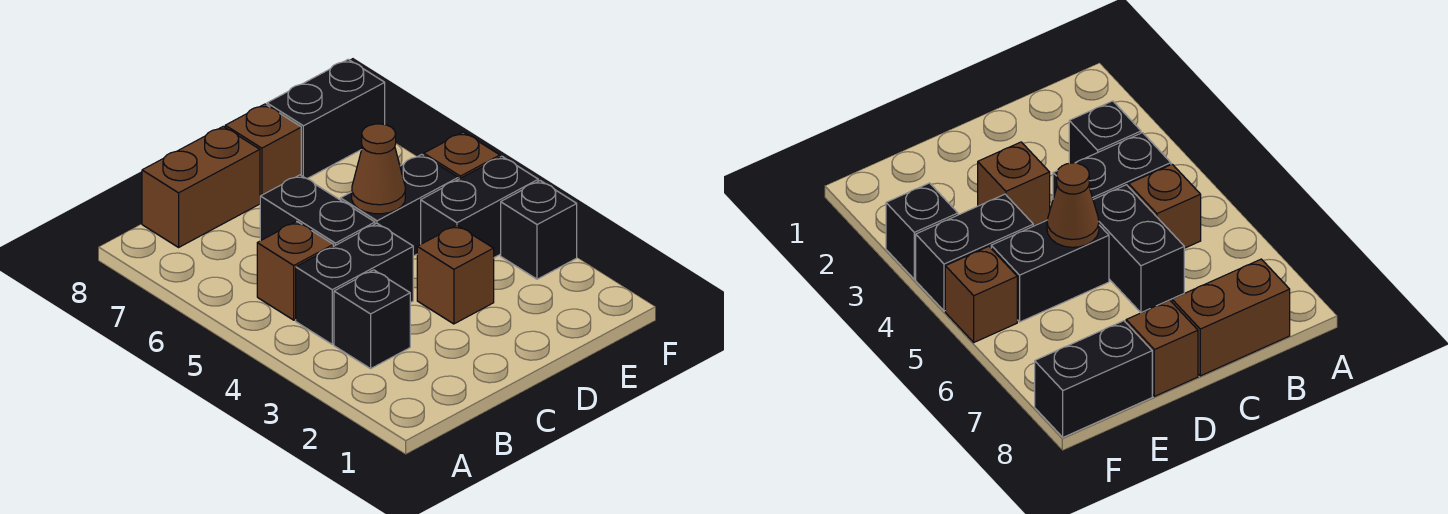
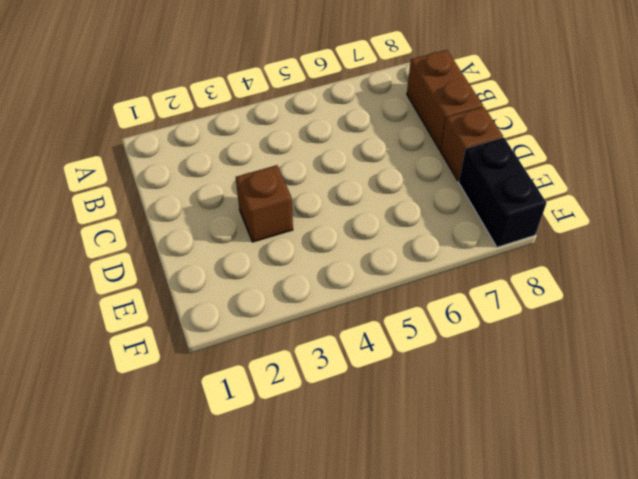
none -> black brick B3 level 1
none -> black brick B4:C4 level 1
none -> brown brick B5 level 1

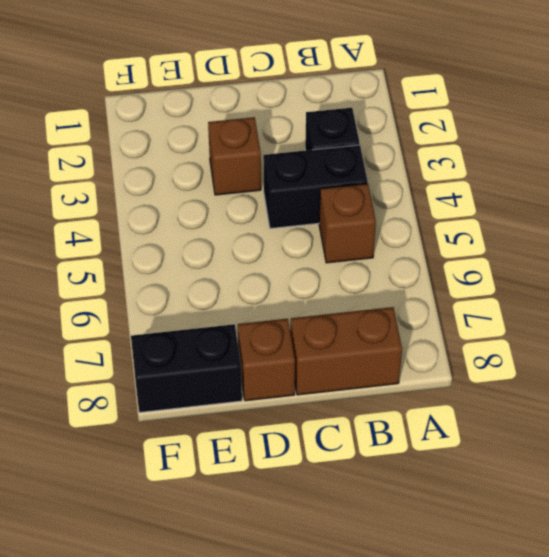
none -> black brick C5:C6 level 1
none -> black brick D5:E5 level 1
none -> black brick E4:F4 level 1

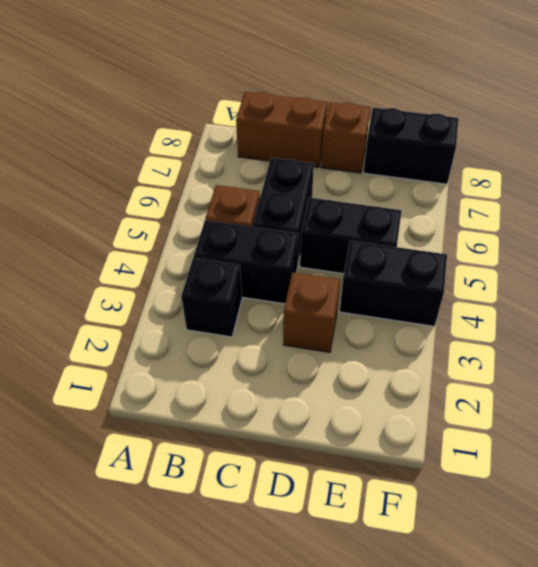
none -> black brick F3 level 1
none -> brown brick F5 level 1
none -> brown cone D5 level 2

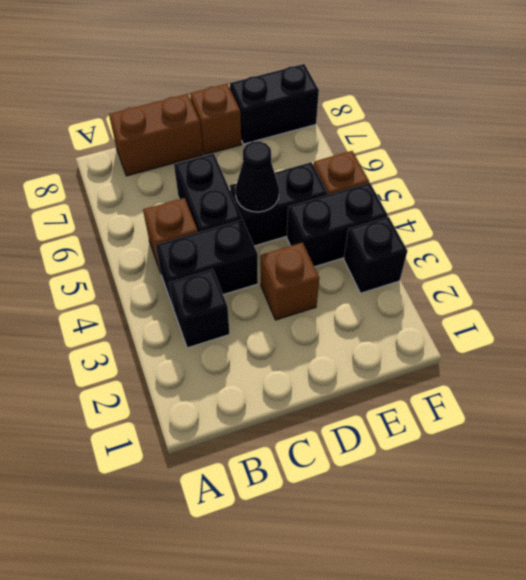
black cone D5 level 2 -> brown cone D5 level 2

